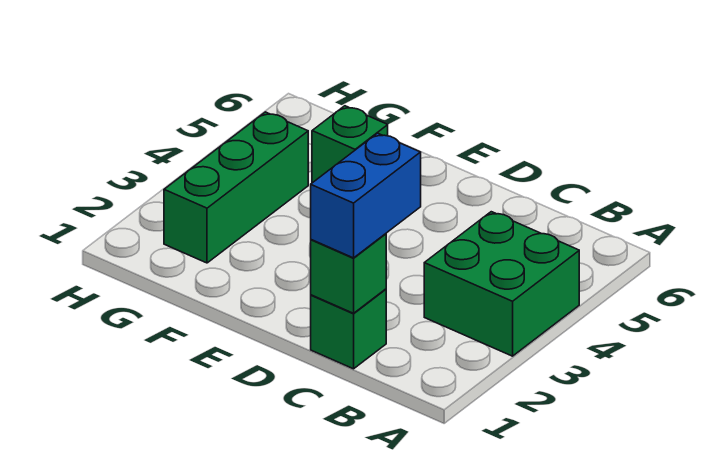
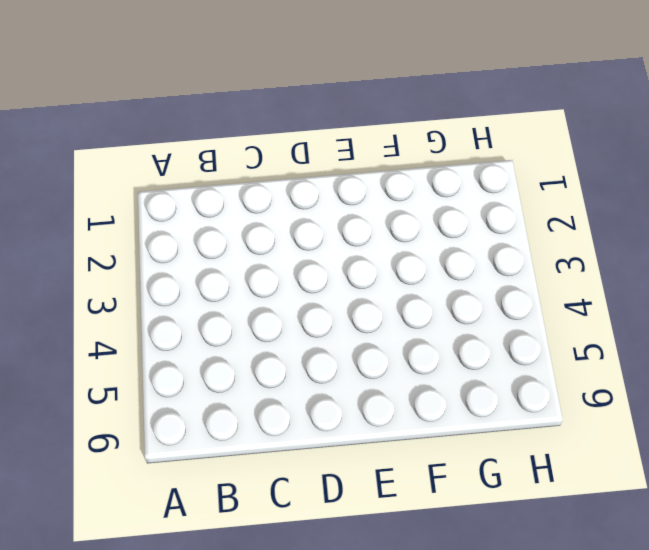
none -> green brick A3:B4 level 1
none -> green brick C1 level 1

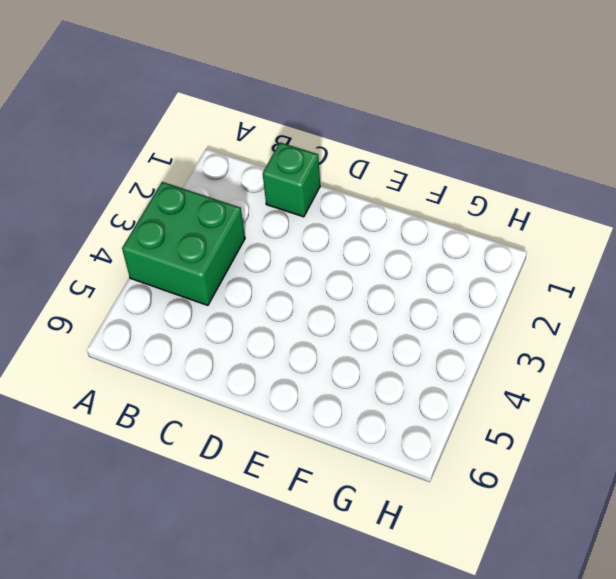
none -> green brick F5 level 1
none -> green brick G2:G4 level 1

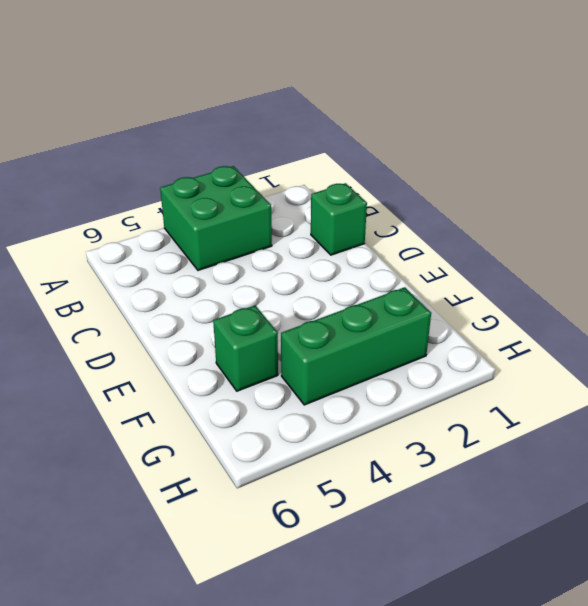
none -> green brick C1 level 2
none -> blue brick C1:C2 level 3

